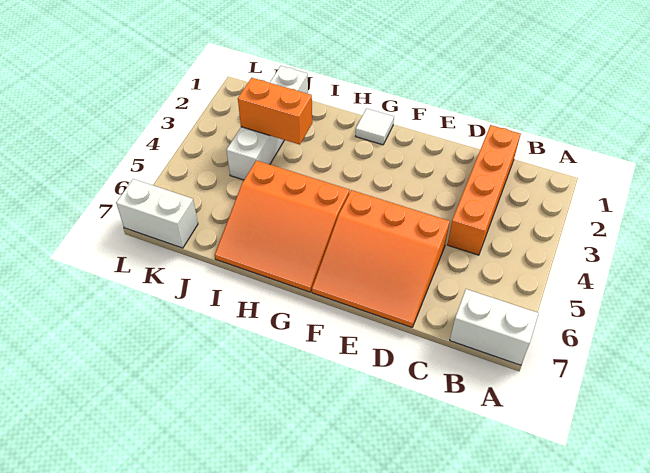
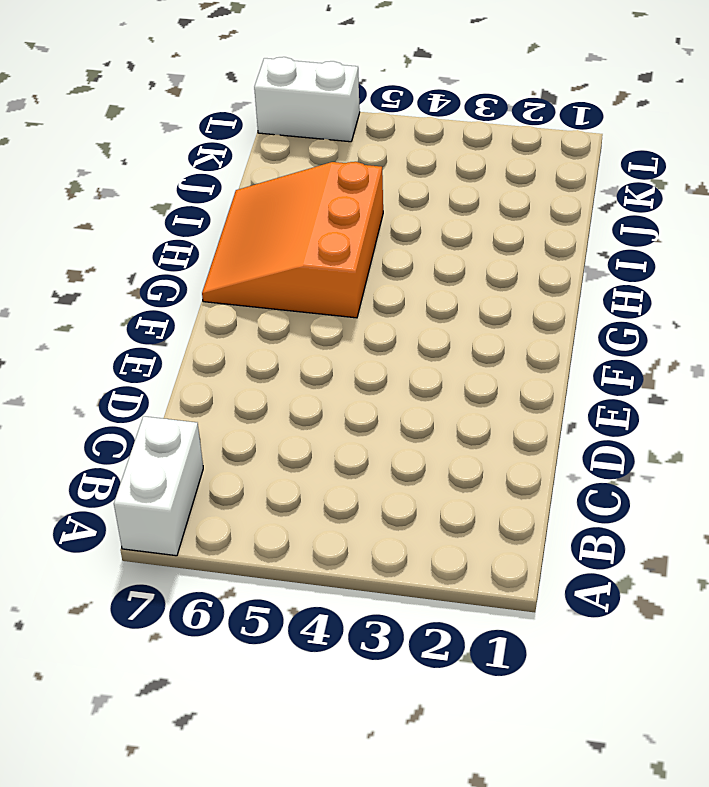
white brick L6:L7 level 1 -> white brick K7:L7 level 1
none -> orange brick C1:C4 level 1
none -> orange slope D5:F7 level 1 top 5

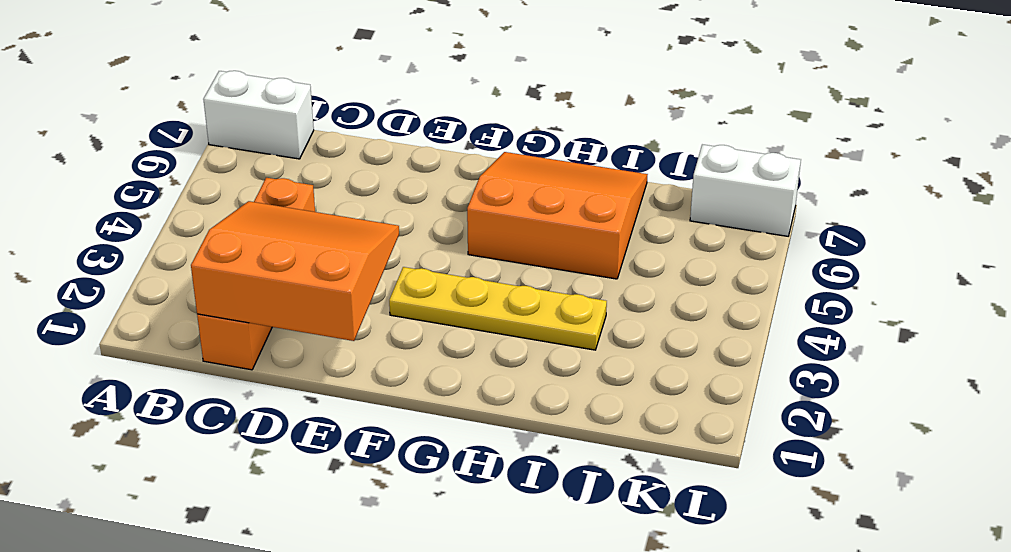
orange slope C1:E3 level 2 top 1 -> orange slope D5:F7 level 1 top 5
yellow plate F3:I3 level 1 -> none
none -> white tile G1 level 1
none -> white brick J1:J4 level 1

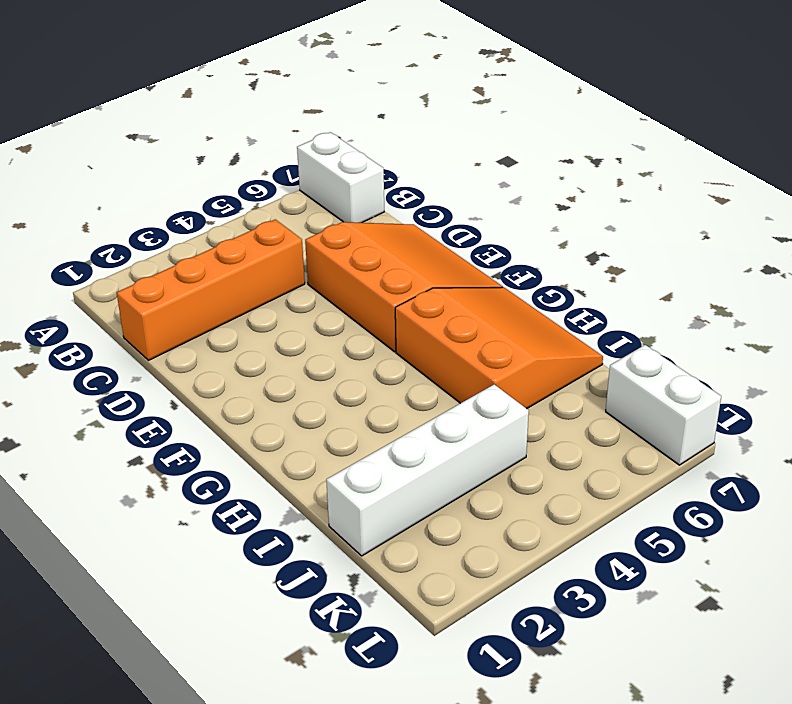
none -> white tile G1 level 1
none -> orange brick I3:J3 level 2

